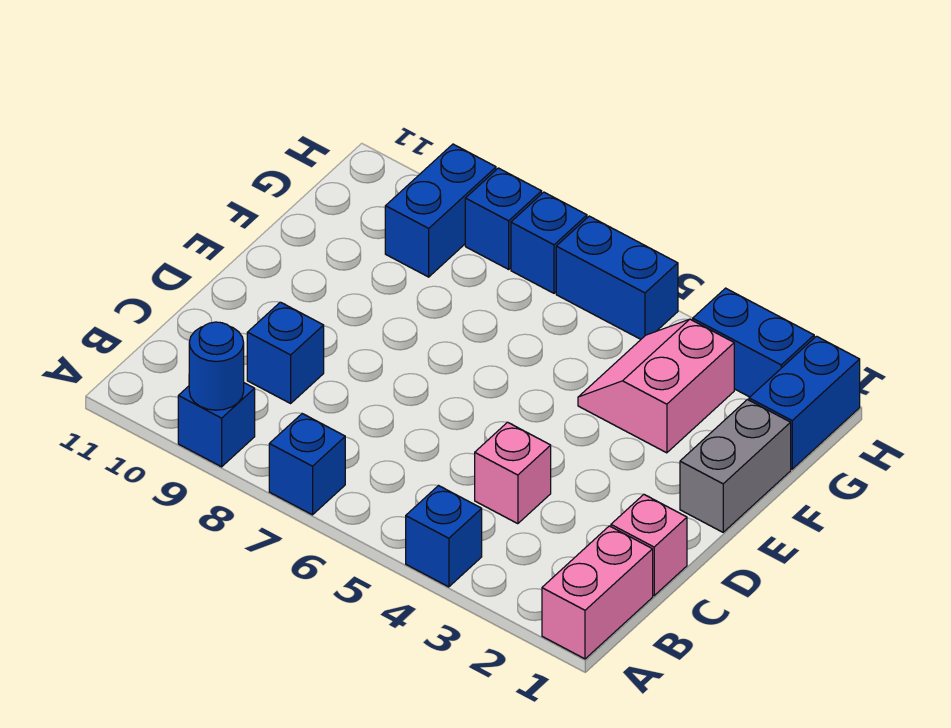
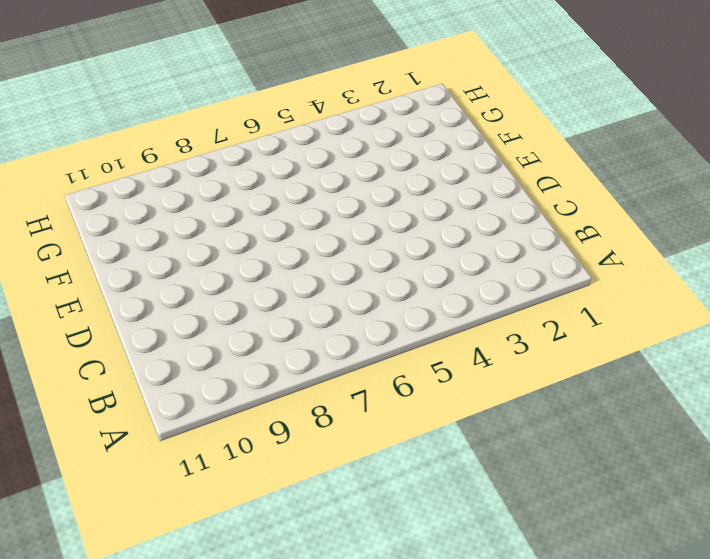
none -> pink brick A1:B1 level 1
none -> blue brick A4 level 1
none -> blue brick A7 level 1

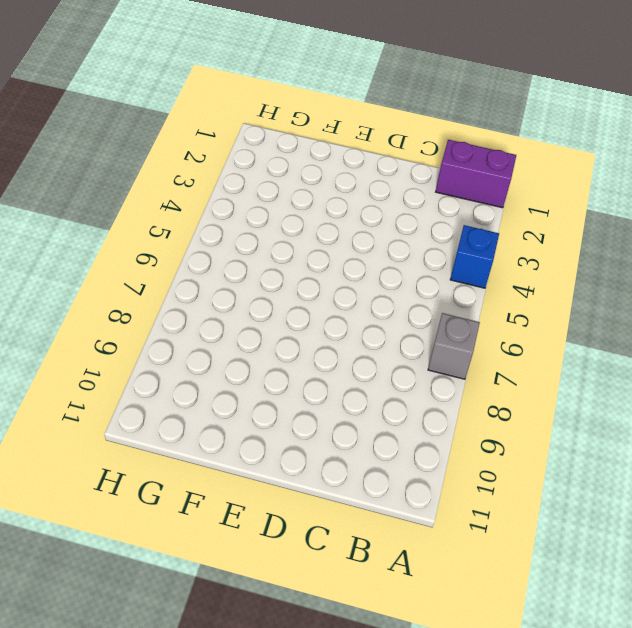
purple brick A1:B1 level 1 -> pink brick A1:B1 level 1
grey brick A7 level 1 -> blue brick A7 level 1
none -> blue brick A9 level 1
none -> pink brick C1 level 1
none -> pink brick C4 level 1

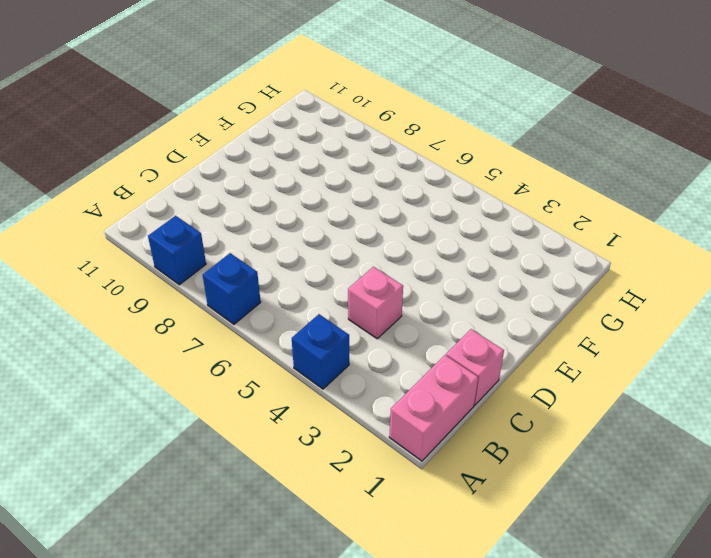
none -> blue brick C9 level 1
none -> grey brick E1:F1 level 1
none -> pink slope F3:G4 level 1 top 3

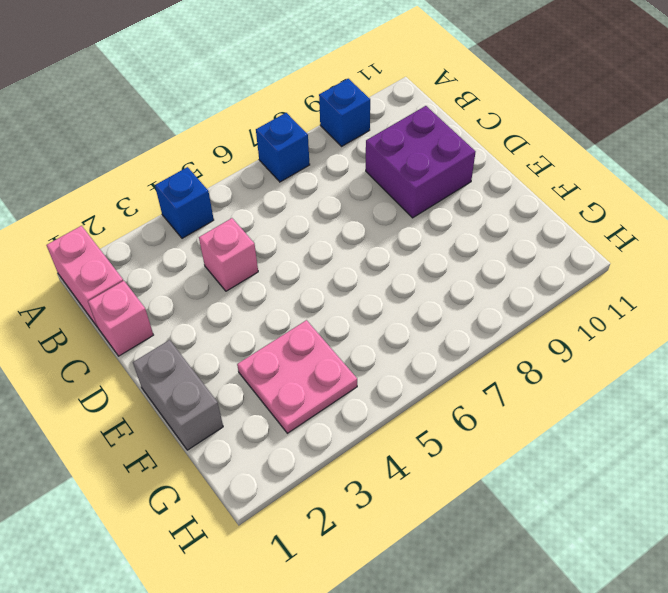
purple brick C9:D10 level 1 -> blue brick C9 level 1
pink plate F3:G4 level 1 -> pink slope F3:G4 level 1 top 3
none -> blue brick G1:H1 level 1
none -> blue brick G9:H9 level 1
none -> blue brick H2:H3 level 1

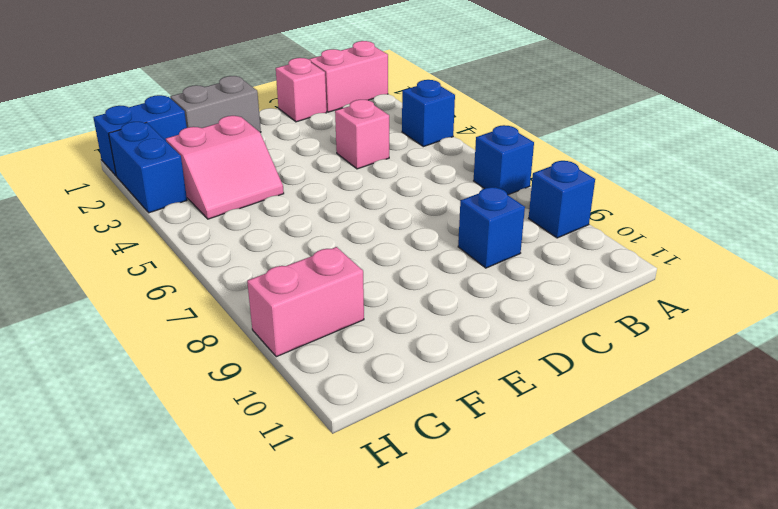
pink brick G9:H9 level 1 -> blue brick G9:H9 level 1
none -> blue brick H5:H6 level 1
none -> blue brick H7 level 1
none -> blue brick H8 level 1

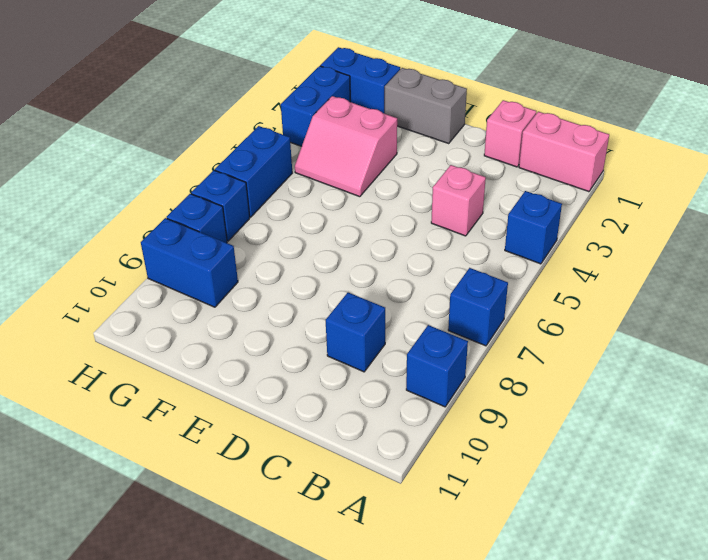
none -> blue round brick A9 level 2

